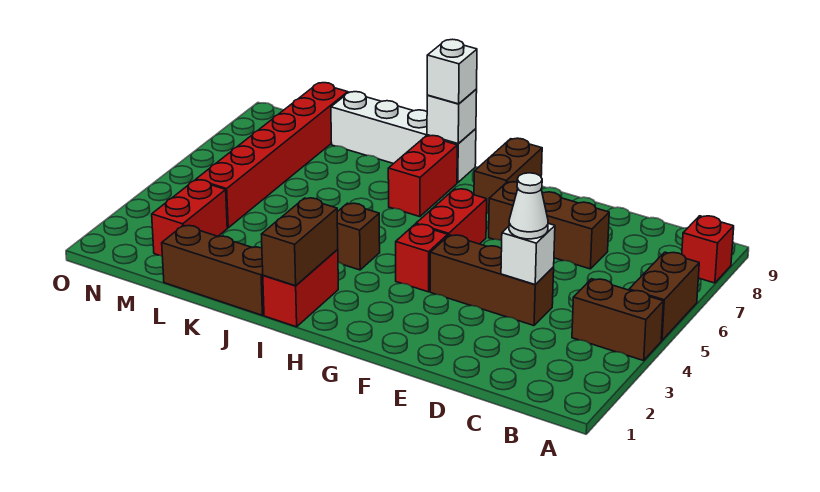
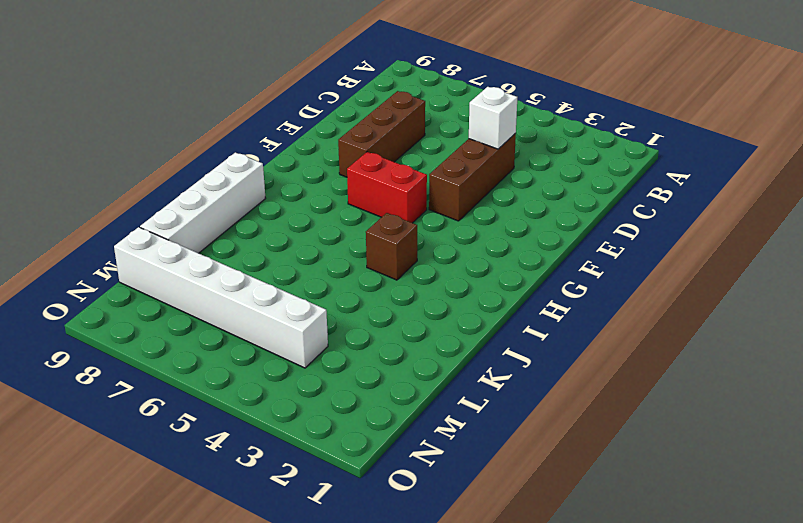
white brick M4:M9 level 1 -> red brick M4:M9 level 1
none -> brown brick A4:B4 level 1
none -> brown brick A5:A6 level 1
none -> red brick A8 level 1

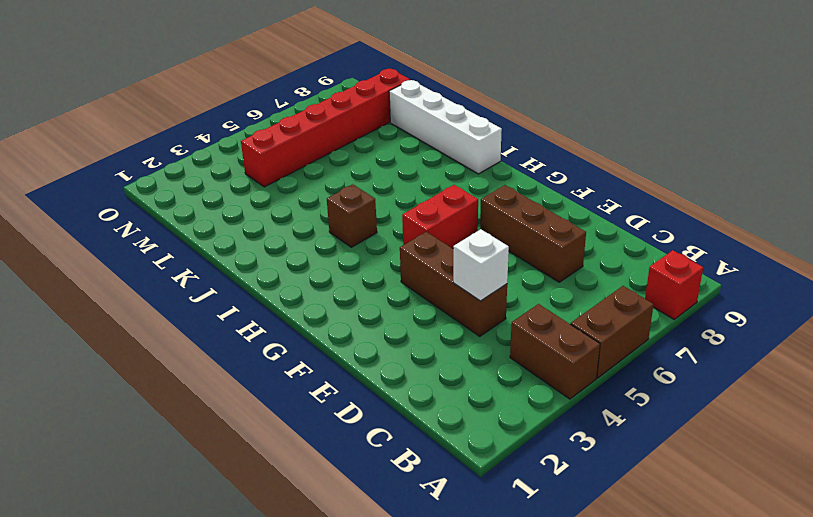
none -> red brick G4 level 1
none -> brown brick G8:G9 level 1
none -> red brick I1:I2 level 1

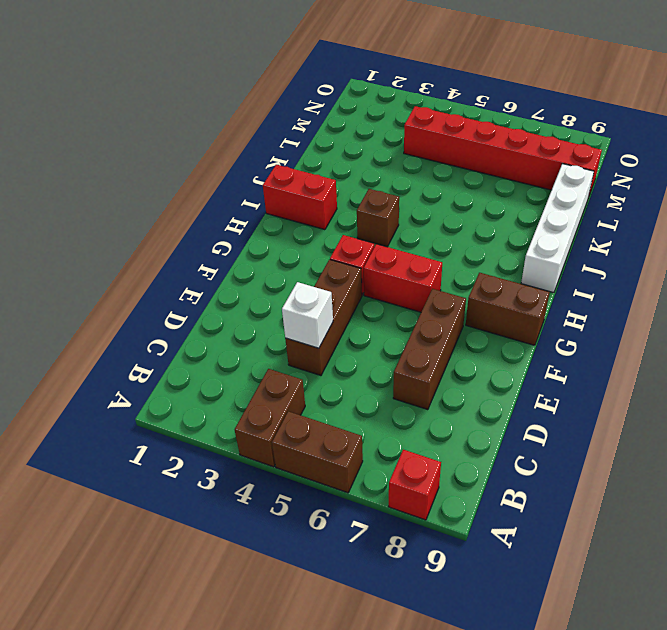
none -> red brick I7:I8 level 1
none -> brown brick J1:L1 level 1
none -> red brick M2:M3 level 1

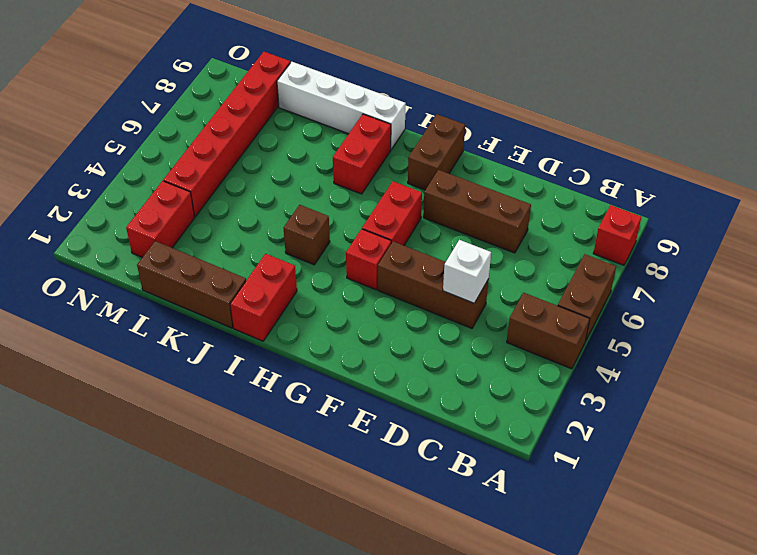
none -> brown brick I1:I2 level 2
none -> white brick I9 level 2
none -> white cone D4 level 3

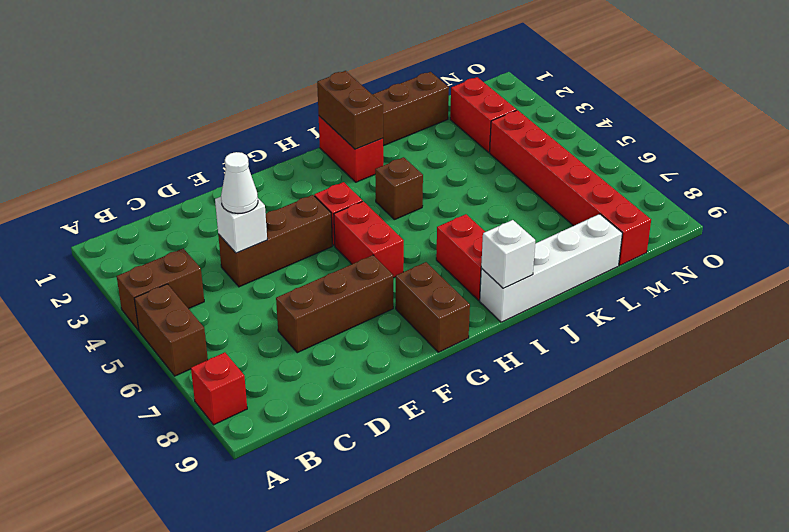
none -> white brick I9 level 3

